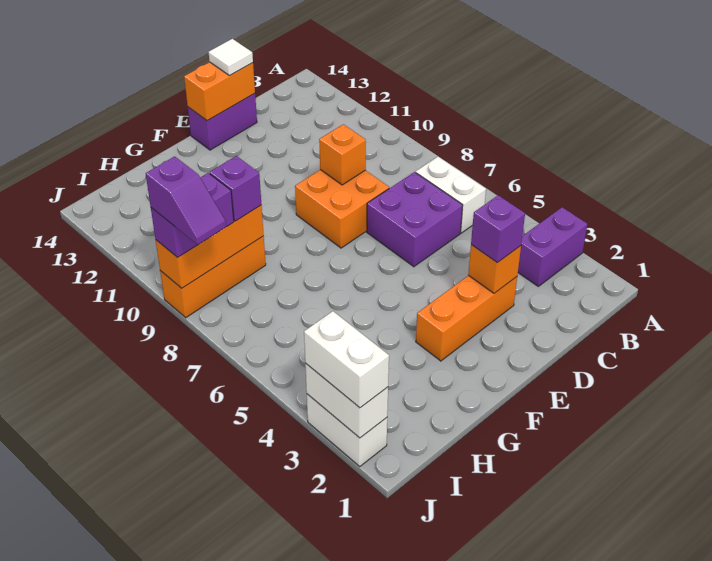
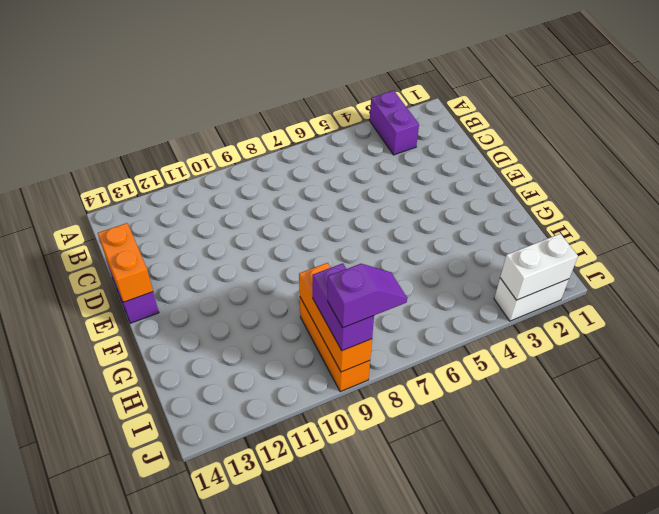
none -> white brick B6:B7 level 1
none -> purple brick C6:D7 level 1
none -> orange brick D3:F3 level 1

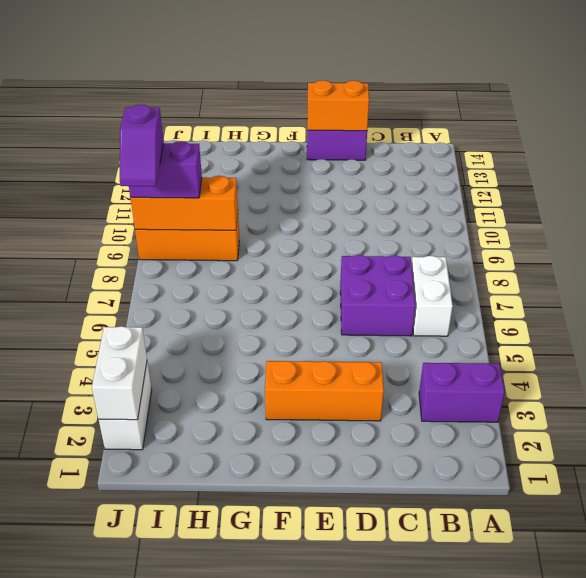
none -> orange brick D8:E9 level 1
none -> orange brick D3 level 2
none -> orange brick D9 level 2

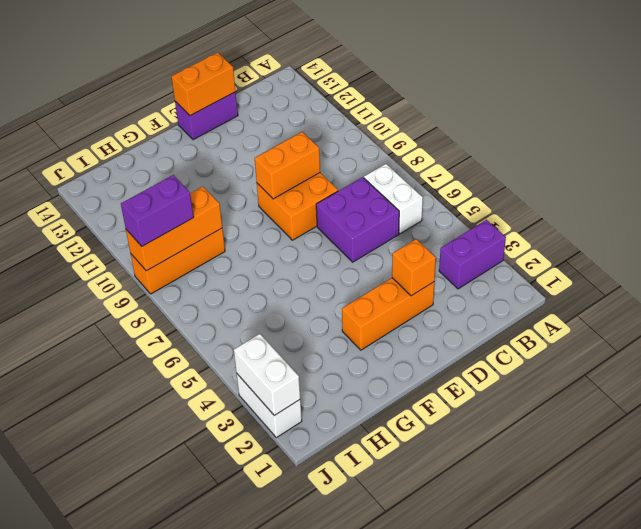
orange brick D9:E9 level 2 -> orange brick D9 level 2
none -> purple brick D3 level 3
none -> white tile D14 level 3
none -> purple brick H9 level 3

